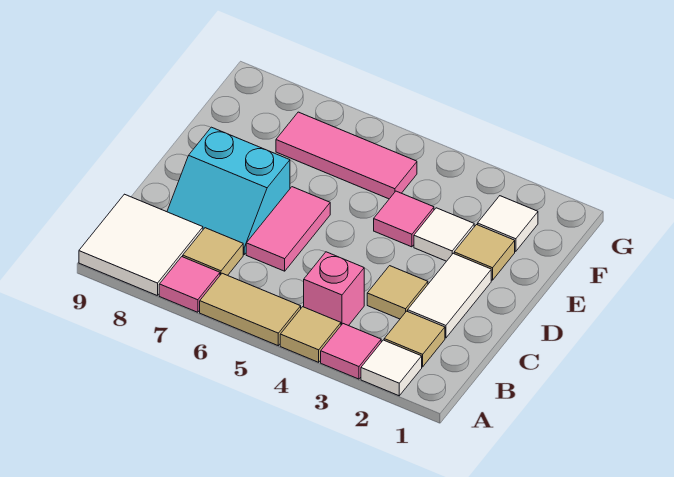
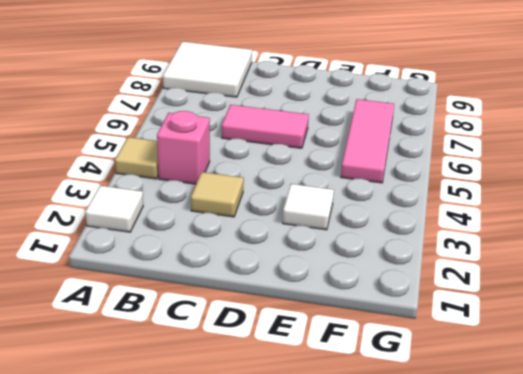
none -> pink tile A3 level 1
none -> tan tile A5:A6 level 1
none -> pink tile A7 level 1

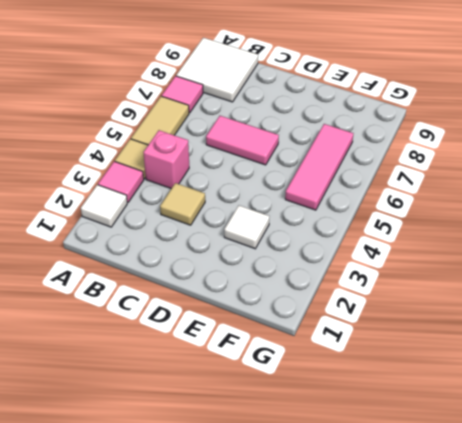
none -> tan tile B2 level 1
none -> tan tile B7 level 1
none -> white tile C2:D2 level 1

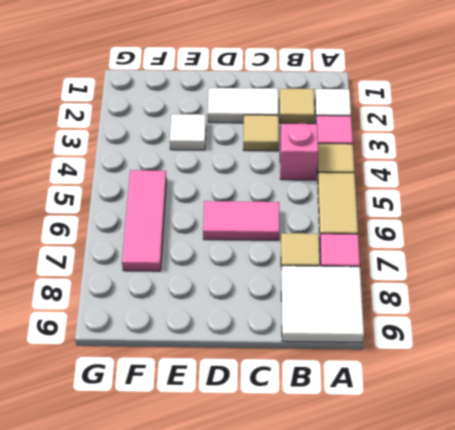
none -> cyan slope C7:D8 level 1 top D
none -> tan tile E2 level 1
none -> pink tile E4 level 1

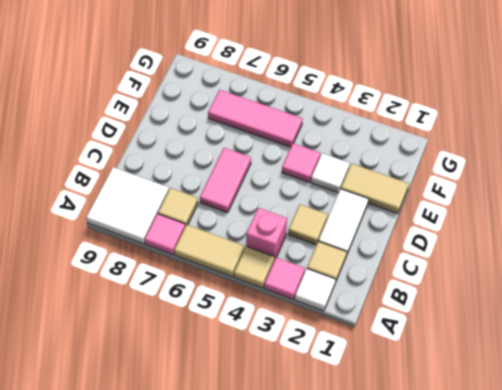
tan tile E1:E2 level 1 -> tan tile E2 level 1
none -> cyan slope C7:D8 level 1 top D
none -> white tile F2 level 1

